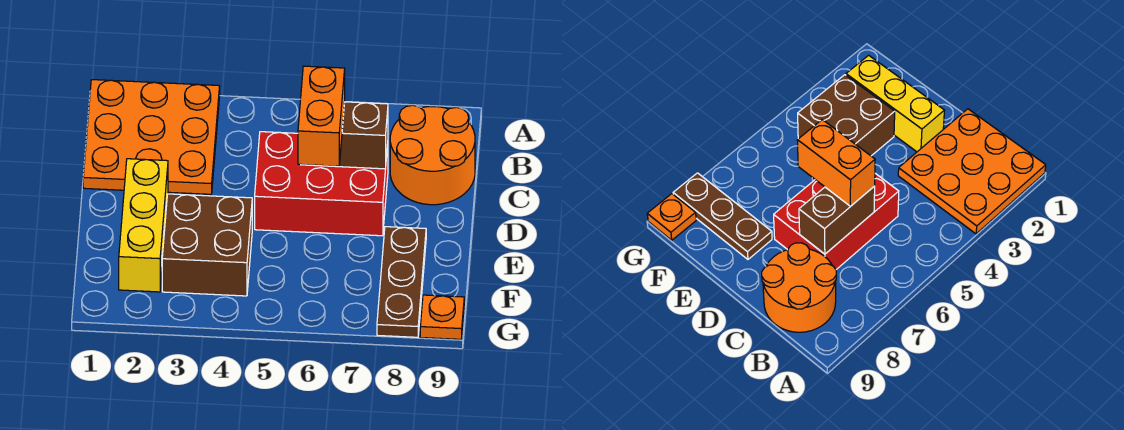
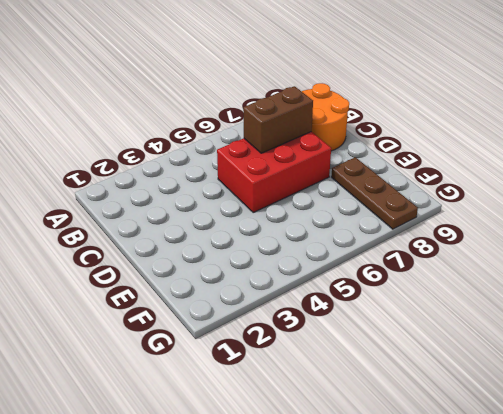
none -> orange plate A1:C3 level 1
none -> yellow brick D2:F2 level 1

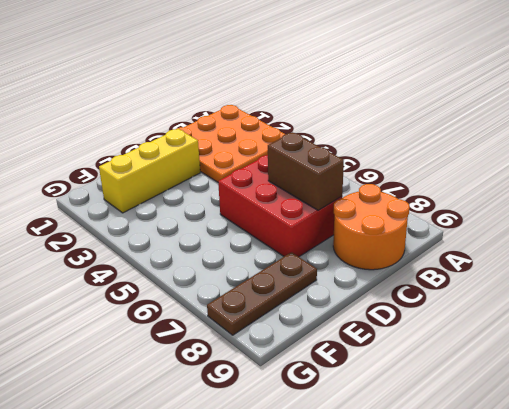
none -> brown brick E3:F4 level 1
none -> orange plate G9 level 1

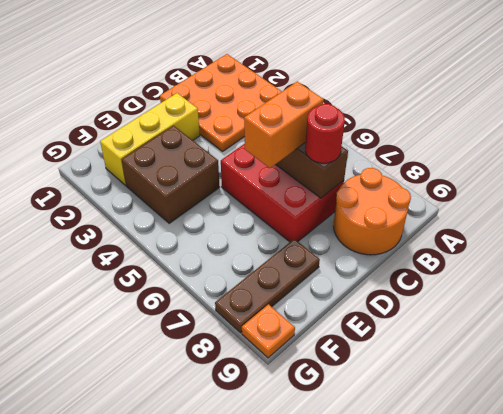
red round brick C7 level 3 -> none

